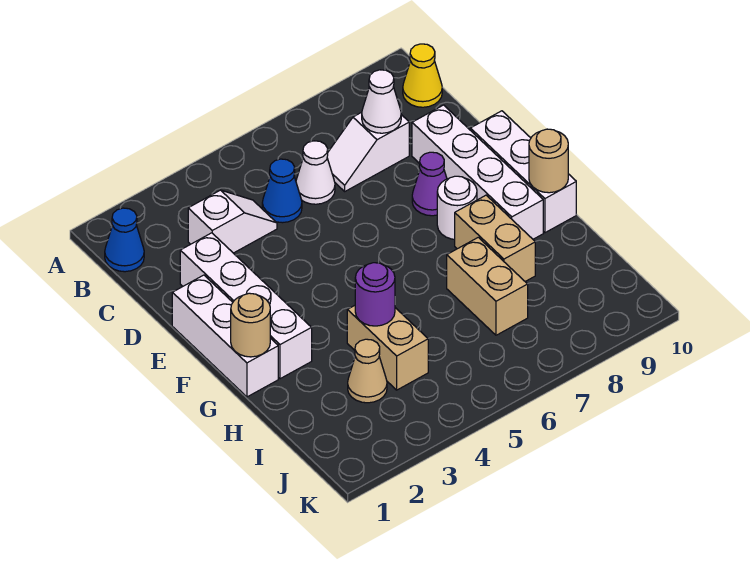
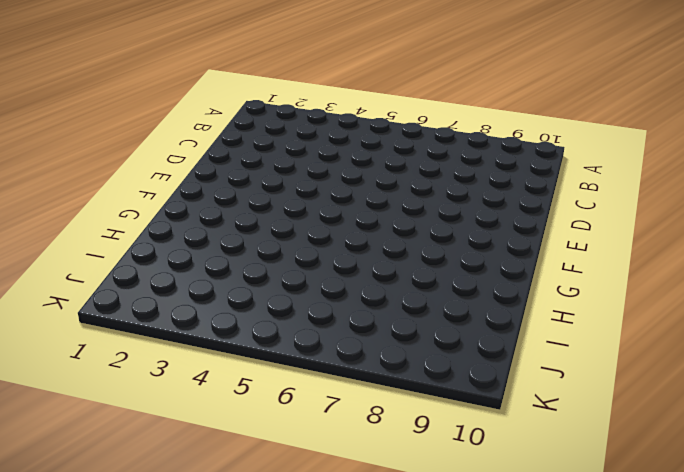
none -> blue cone B1 level 1
none -> yellow cone B10 level 1
none -> white slope C3:C4 level 1 top 3

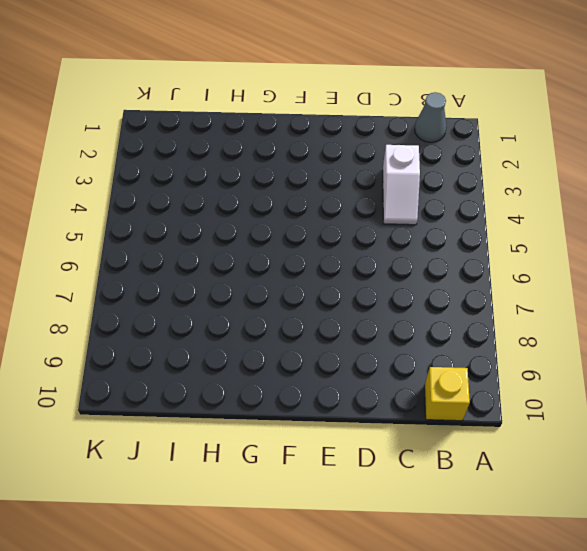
grey cone B1 level 1 -> blue cone B1 level 1
yellow brick B10 level 1 -> yellow cone B10 level 1
none -> blue cone C5 level 1
none -> white cone C6 level 1
none -> white slope C7:C8 level 1 top 8

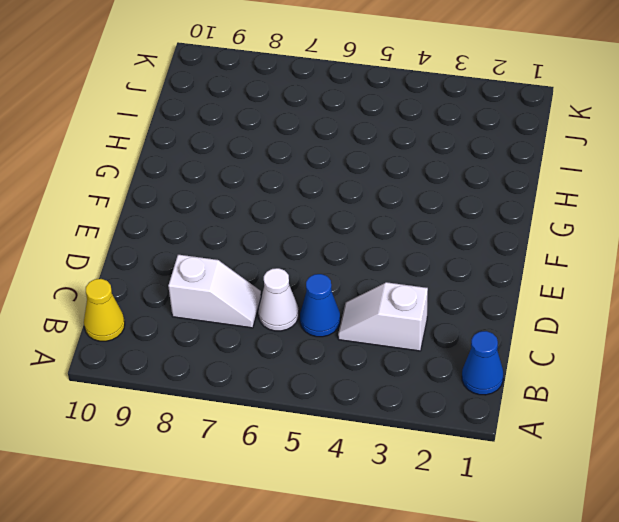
none -> white brick D2:G2 level 1
none -> white brick D9:G9 level 1
none -> white brick E1:G1 level 1

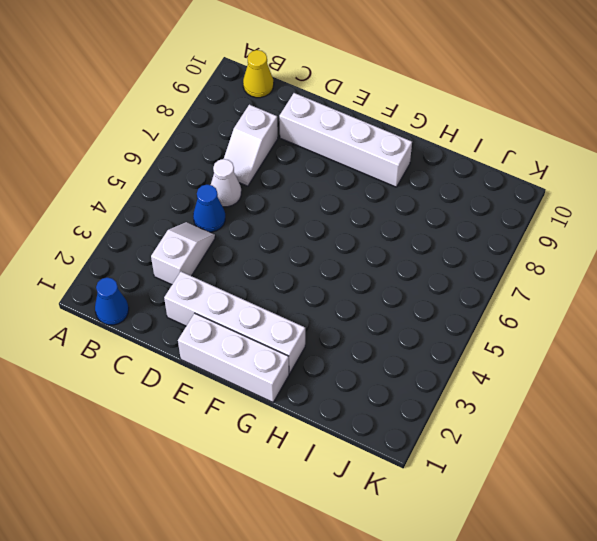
none -> purple cone E8 level 1
none -> white brick E10:G10 level 1
none -> white round brick F8 level 1

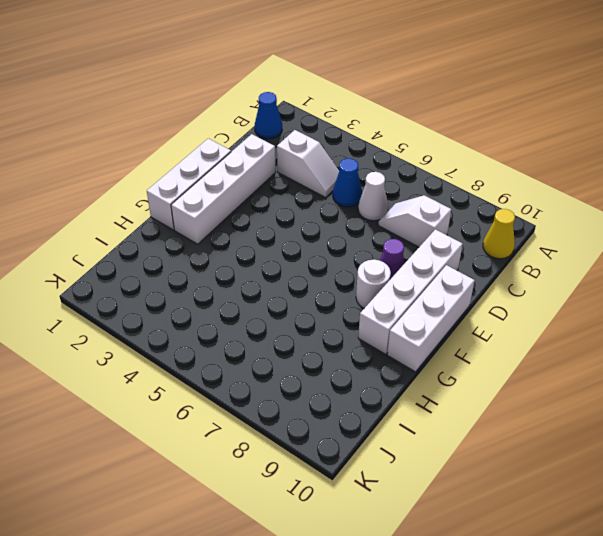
none -> tan brick G8:H8 level 1
none -> tan brick H4:I4 level 1
none -> tan brick H7:I7 level 1

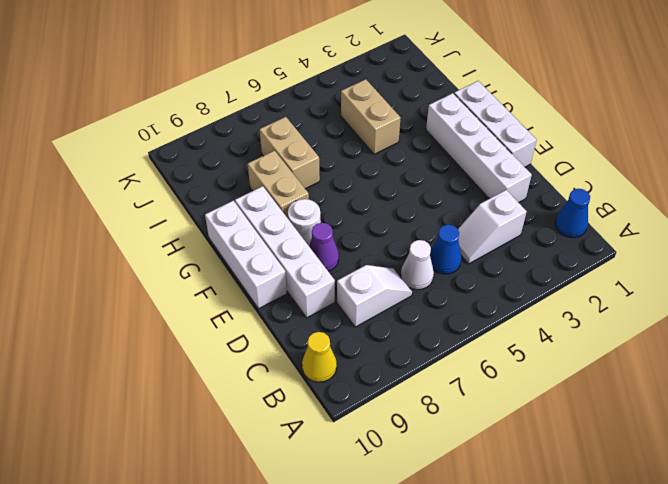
none -> tan cone I3 level 1
none -> white cone C8 level 2
none -> tan round brick G1 level 2

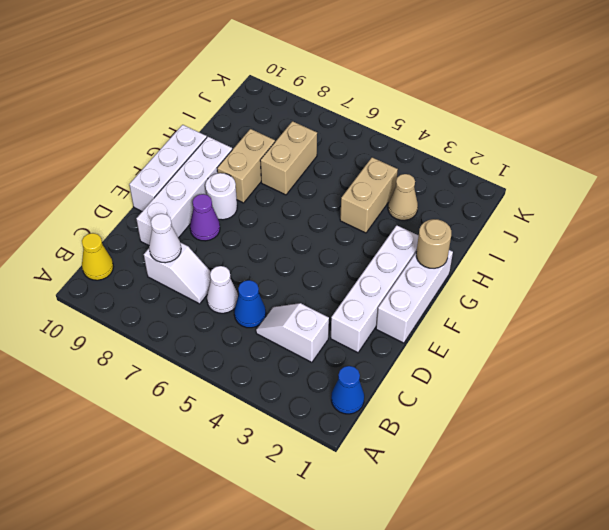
none -> tan round brick G10 level 2
none -> purple round brick H4 level 2

